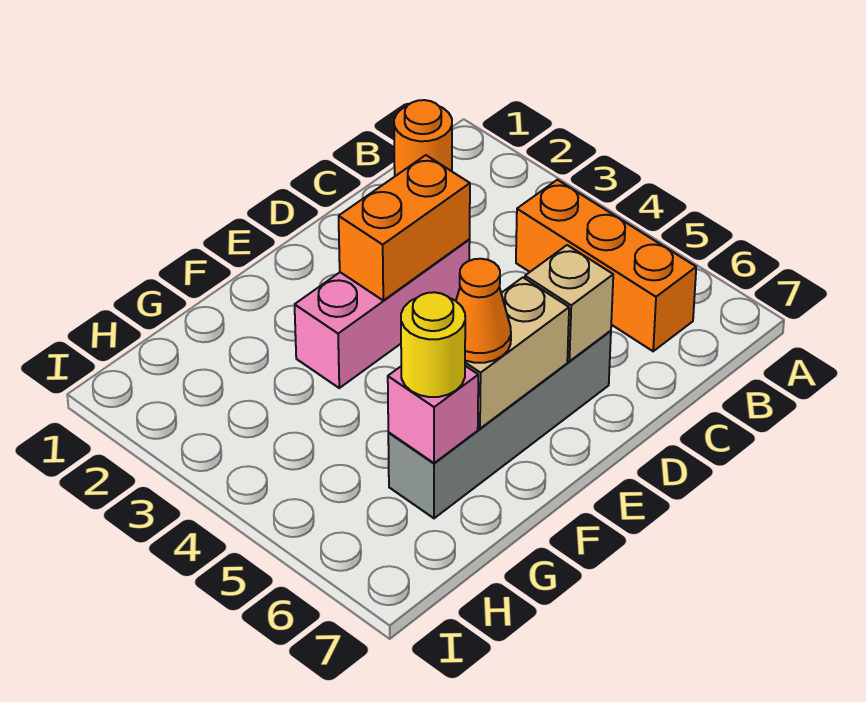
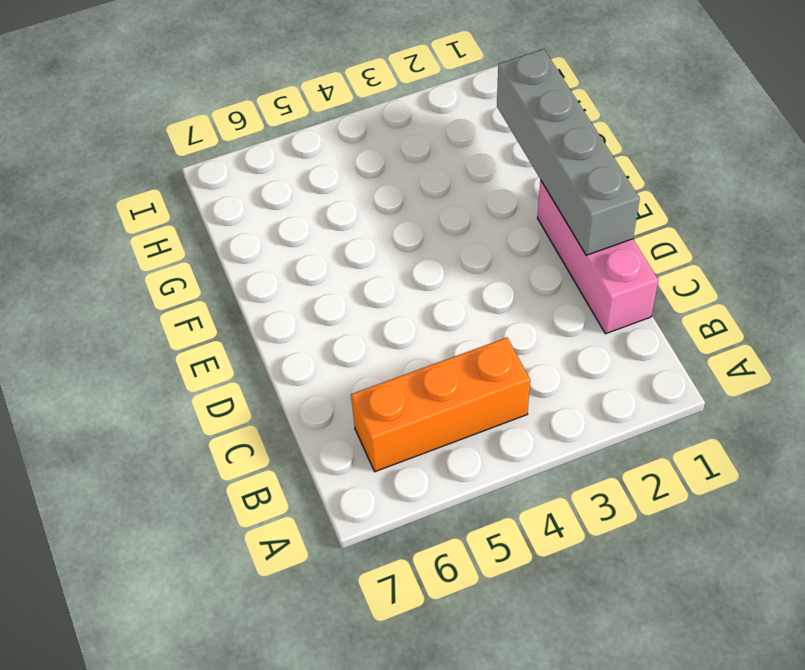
pink brick C1:E1 level 1 -> pink brick D3:F3 level 1
grey brick D1:G1 level 2 -> grey brick D6:G6 level 1
none -> orange round brick B1 level 1
none -> orange brick D3:E3 level 2

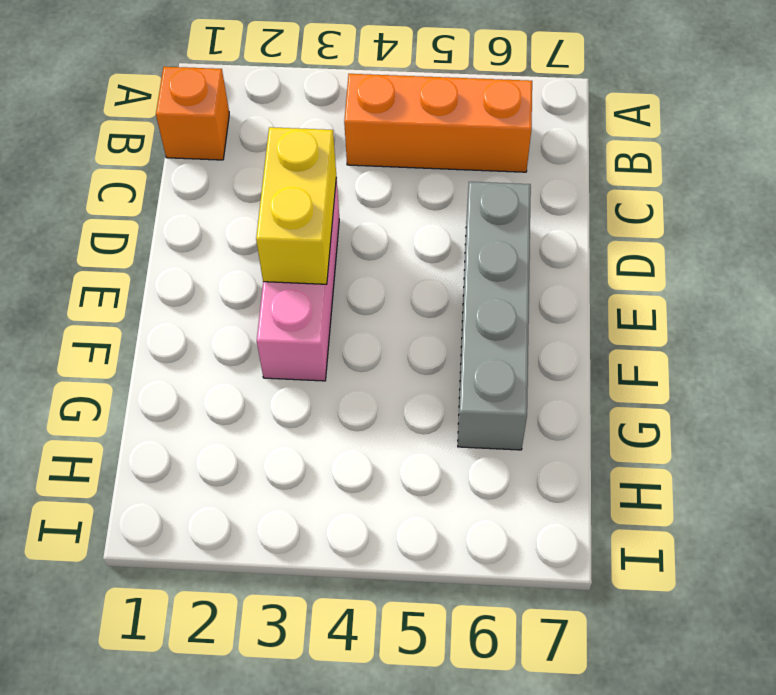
orange brick B1 level 1 -> orange round brick B1 level 1
yellow brick D3:E3 level 2 -> orange brick D3:E3 level 2
none -> tan brick D6 level 2
none -> tan brick E6:F6 level 2

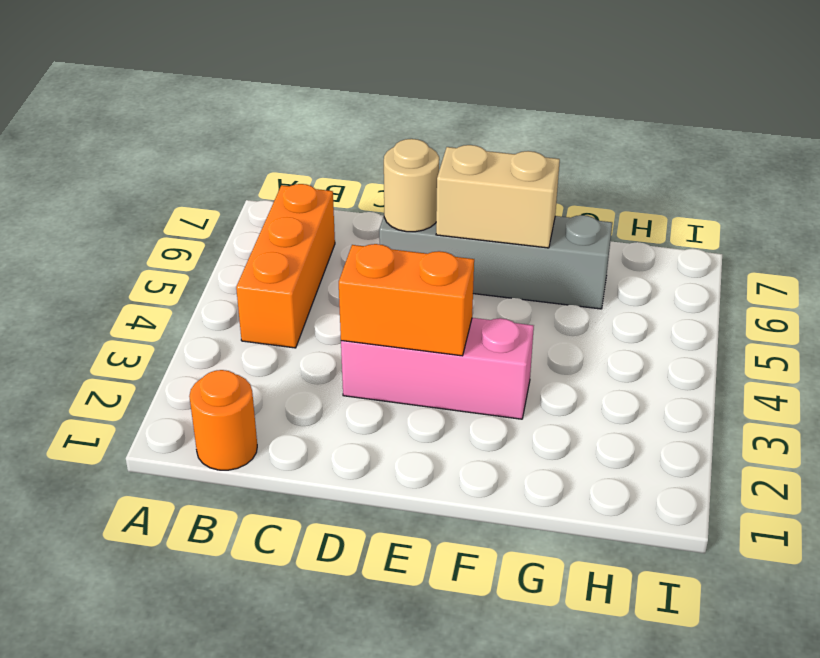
tan round brick D6 level 2 -> tan brick D6 level 2
none -> pink brick G6 level 2
none -> orange cone F6 level 3

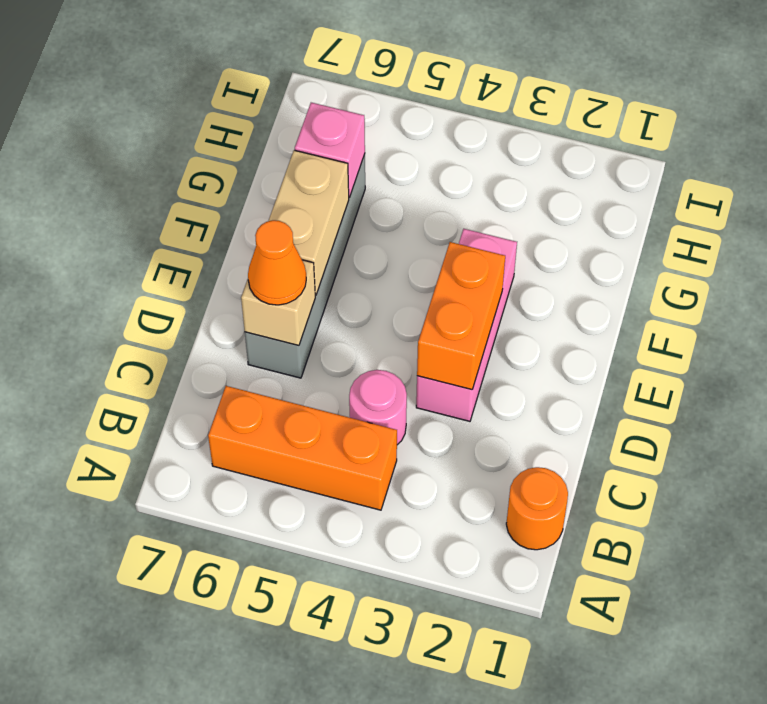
pink round brick C4 level 1 -> none
orange cone D6 level 3 -> orange cone F6 level 3
none -> yellow round brick G6 level 3

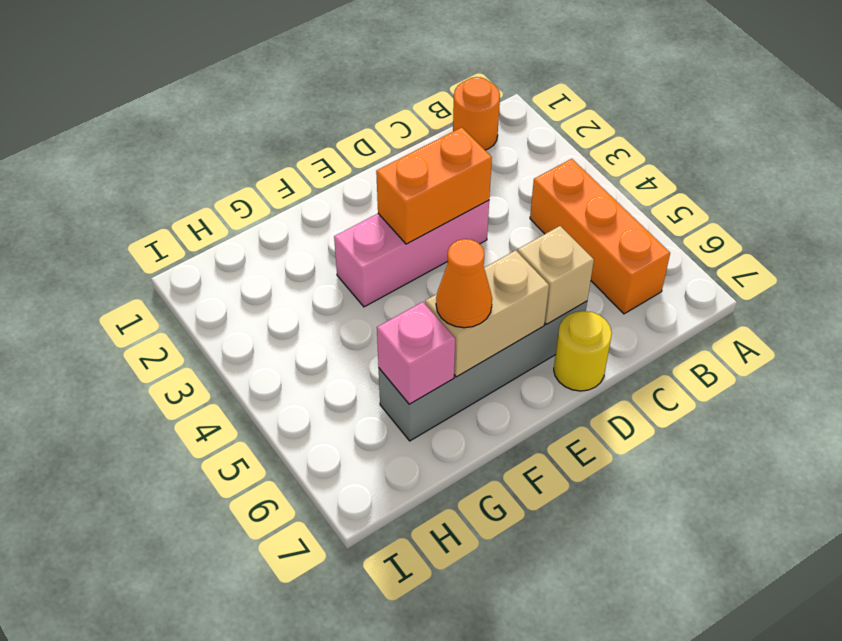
yellow round brick D7 level 1 -> yellow round brick G6 level 3

